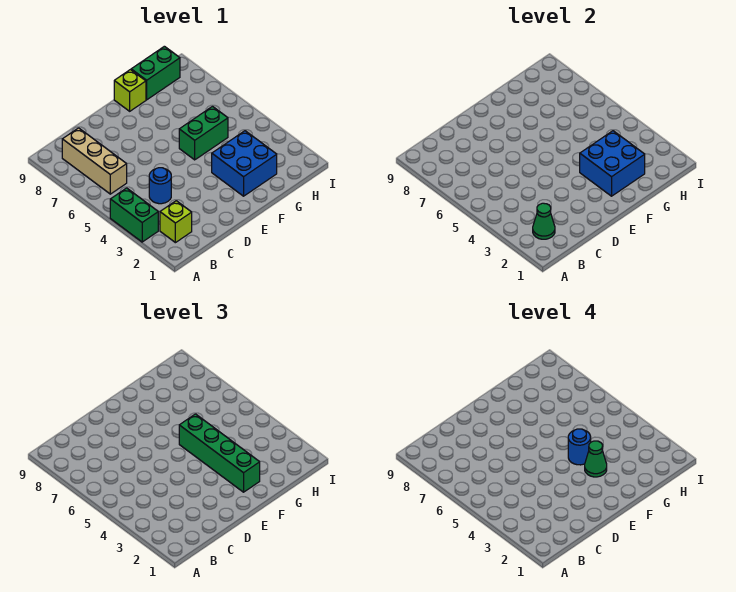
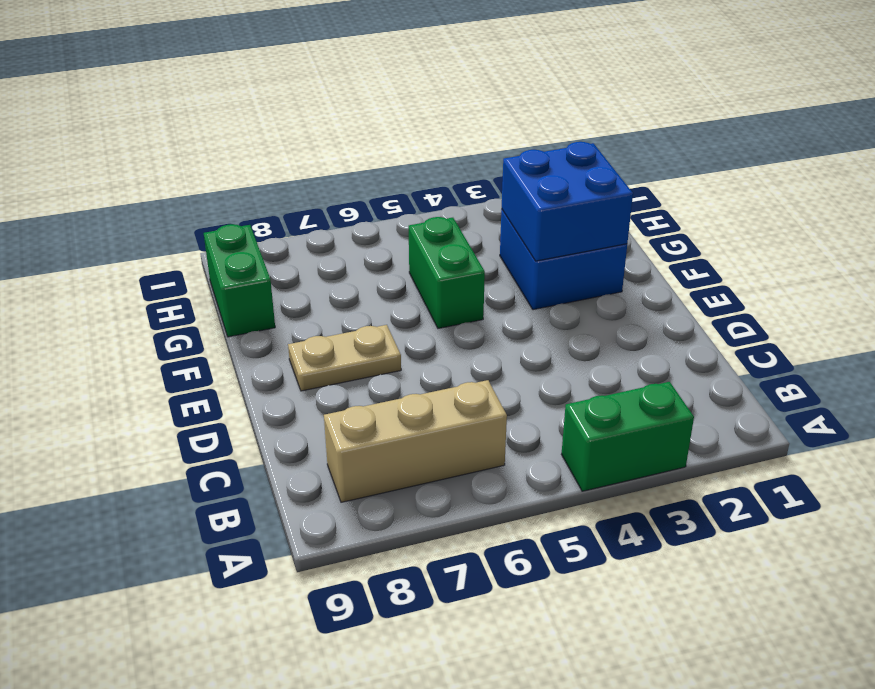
tan plate E7:E8 level 1 -> none
none -> lime brick B2 level 1
none -> blue round brick C4 level 1
none -> lime brick F9 level 1

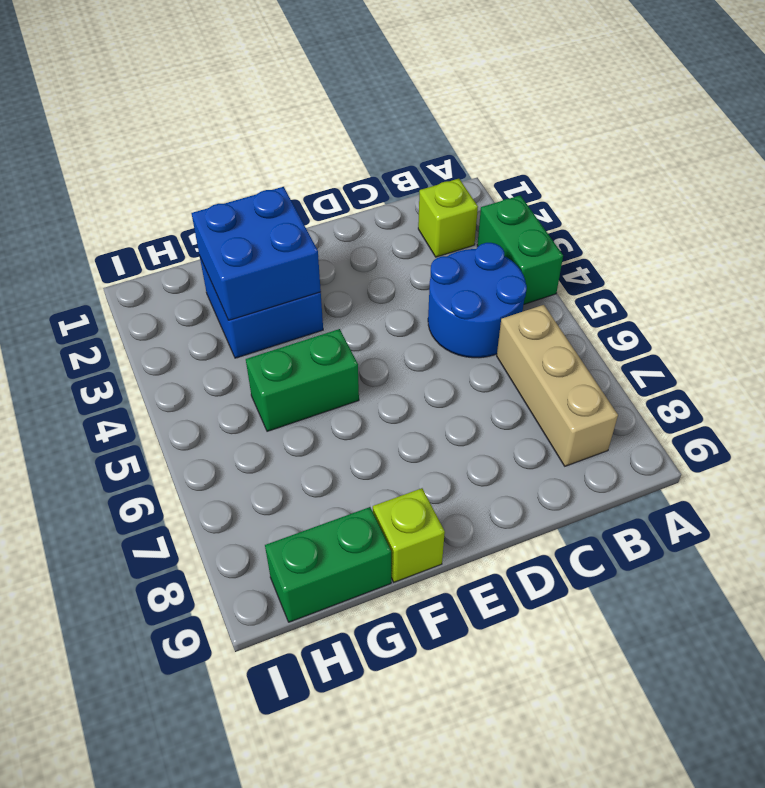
blue round brick B4:C5 level 1 -> blue round brick C4 level 1
none -> green cone B2 level 2
none -> green brick F2:F5 level 3
none -> green cone F3 level 4

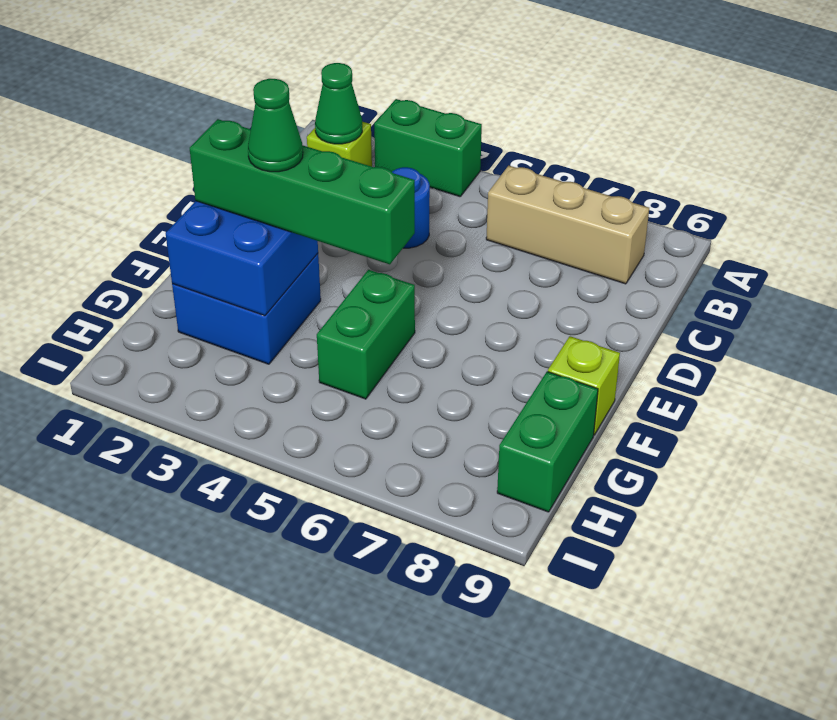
none -> blue round brick F4 level 4

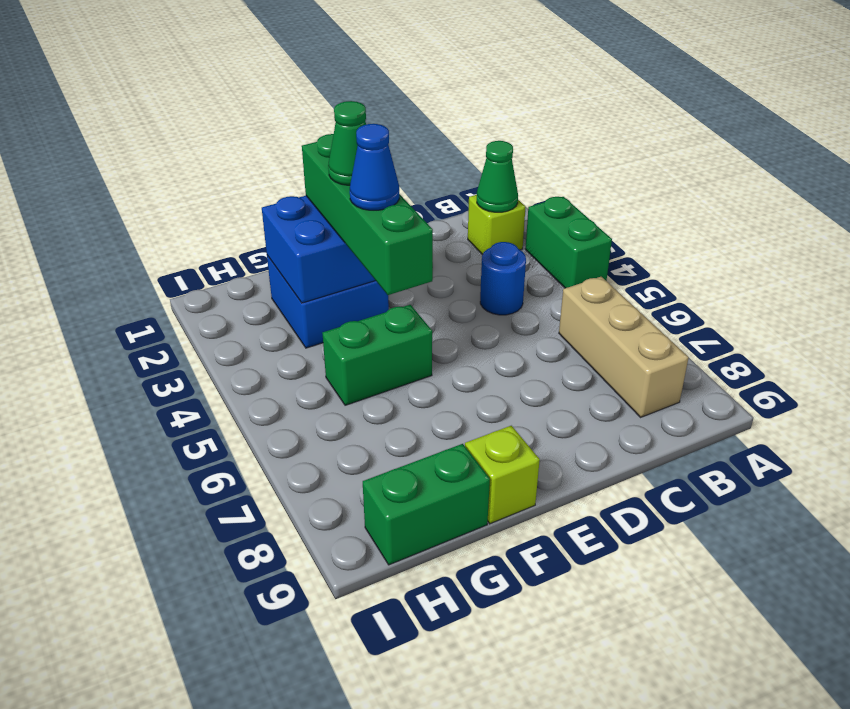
blue cone F4 level 4 -> blue round brick F4 level 4

